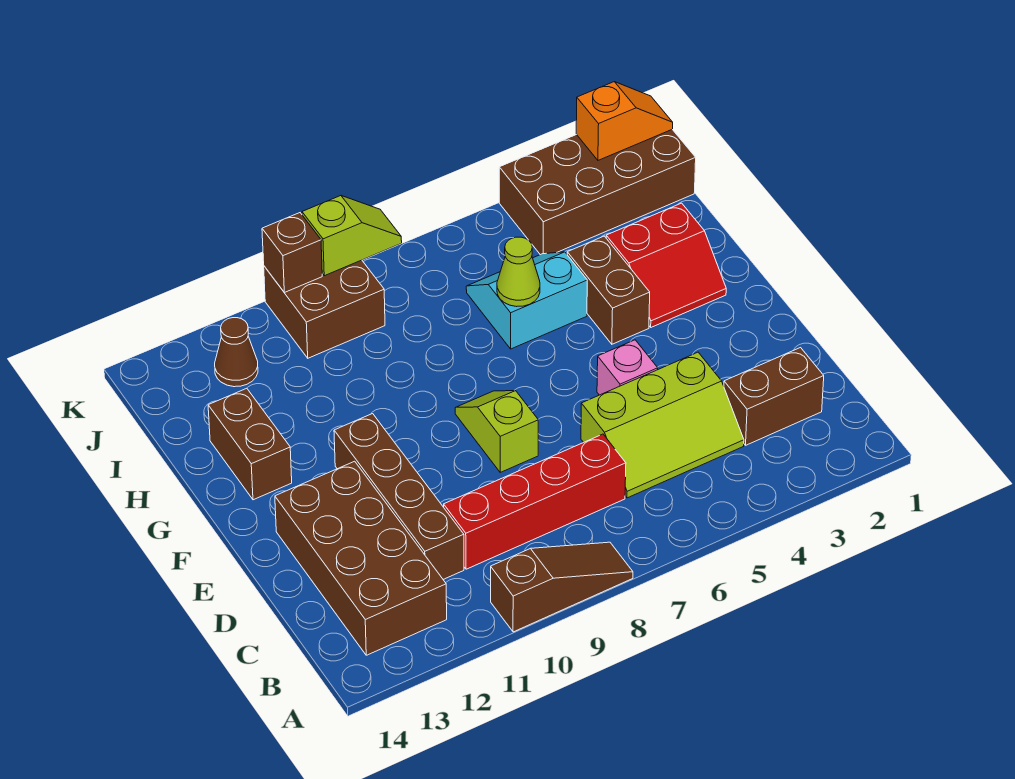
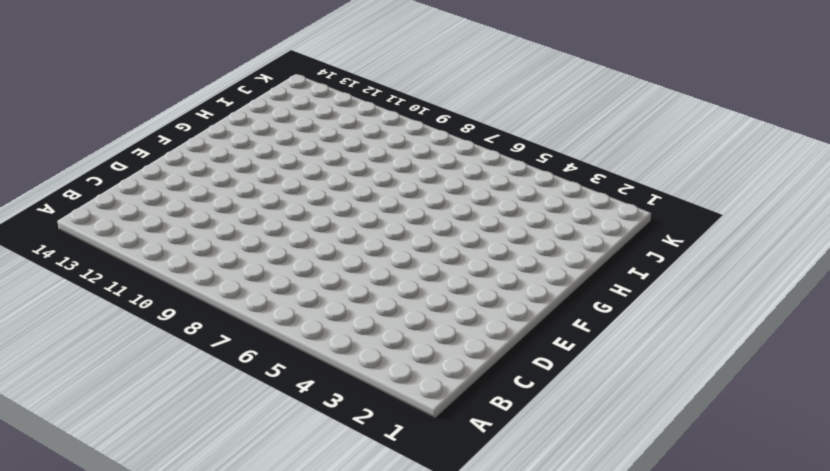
none -> brown slope A8:A10 level 1 top 10
none -> brown brick B12:E13 level 1
none -> brown brick C2:C3 level 1

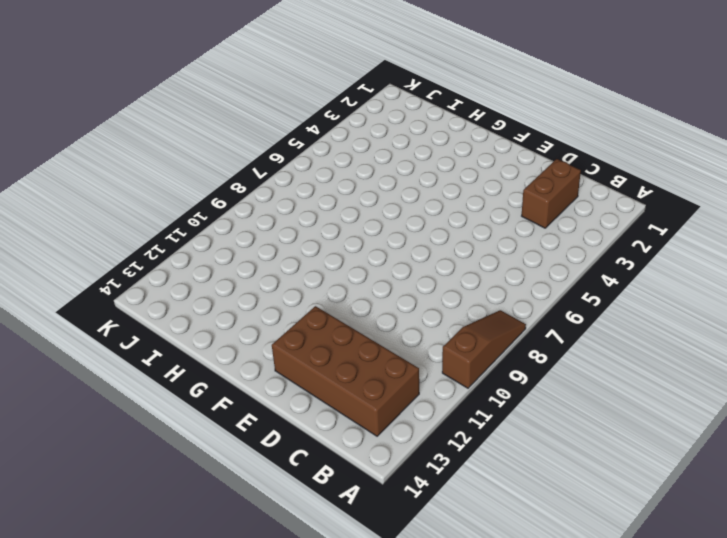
none -> lime slope C4:D6 level 1 top D
none -> red brick C7:C10 level 1
none -> brown brick C11:F11 level 1

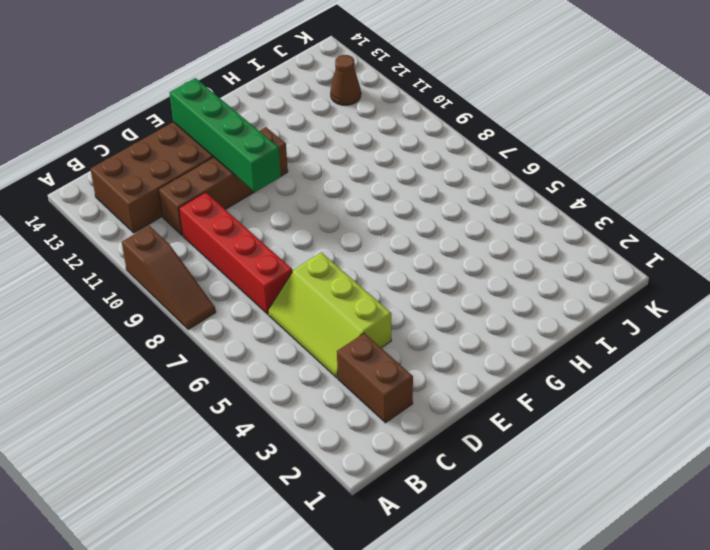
green brick E10:E13 level 2 -> none
none -> pink brick E5 level 1
none -> lime slope E8:F8 level 1 top E
none -> red slope G2:H3 level 1 top H

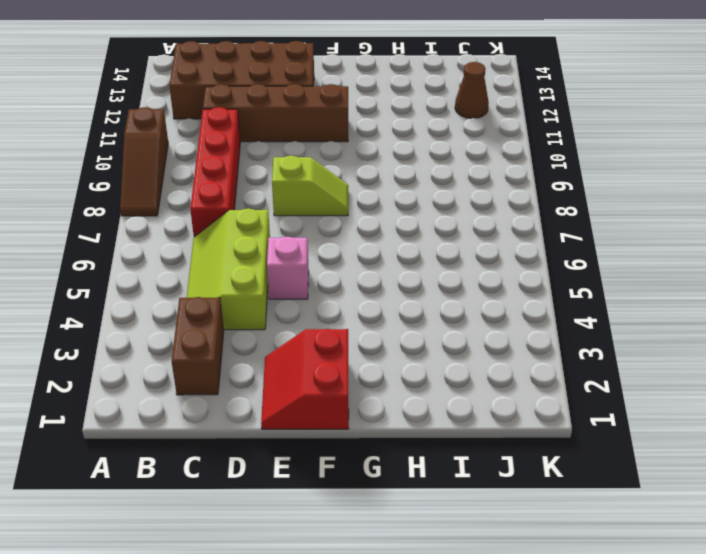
red slope E1:F2 level 1 top F -> red slope G2:H3 level 1 top H
none -> brown brick G4:H4 level 1
none -> brown brick G13:H13 level 1
none -> cyan slope H5:I6 level 1 top H

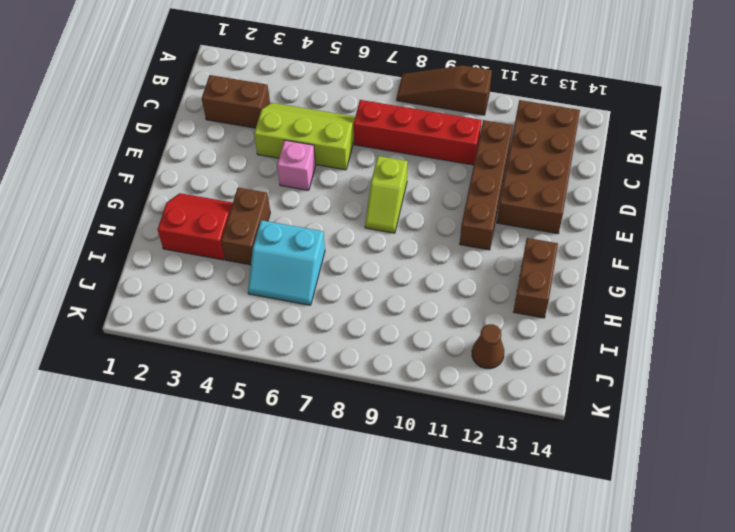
none -> brown brick J1:K4 level 1
none -> brown brick J9:K10 level 1
none -> lime cone H6 level 2

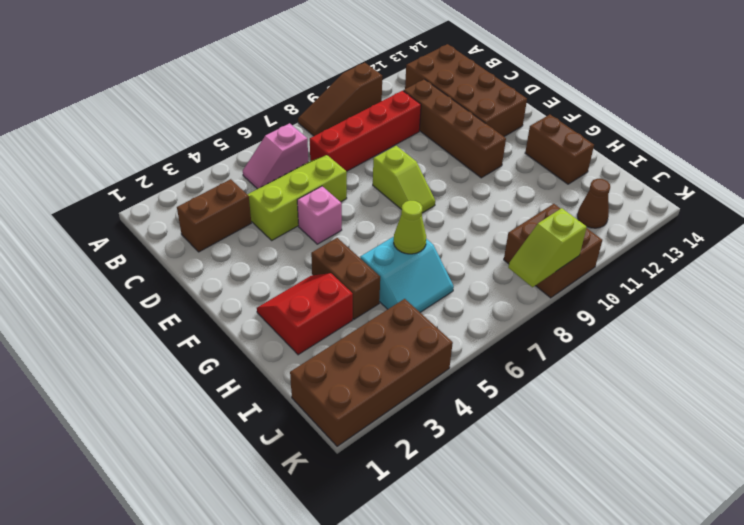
pink slope B5:B6 level 1 top 6 -> none
none -> orange slope K1:K2 level 2 top 2
none -> brown brick K10 level 2

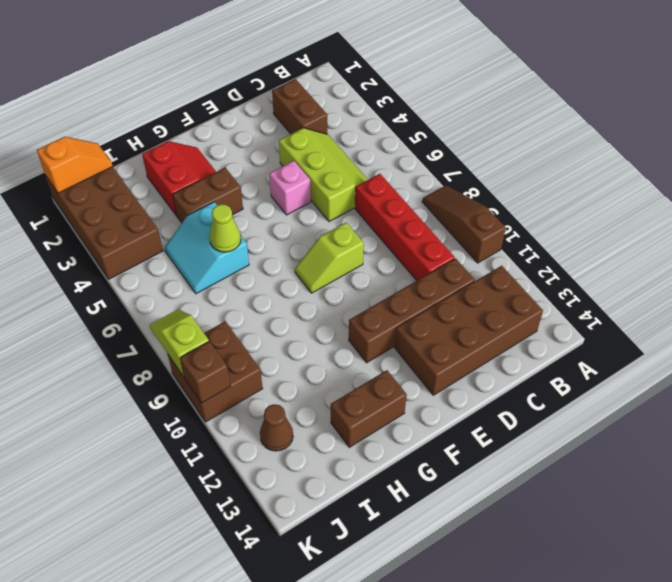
orange slope J1:K1 level 2 top K -> orange slope K1:K2 level 2 top 2

